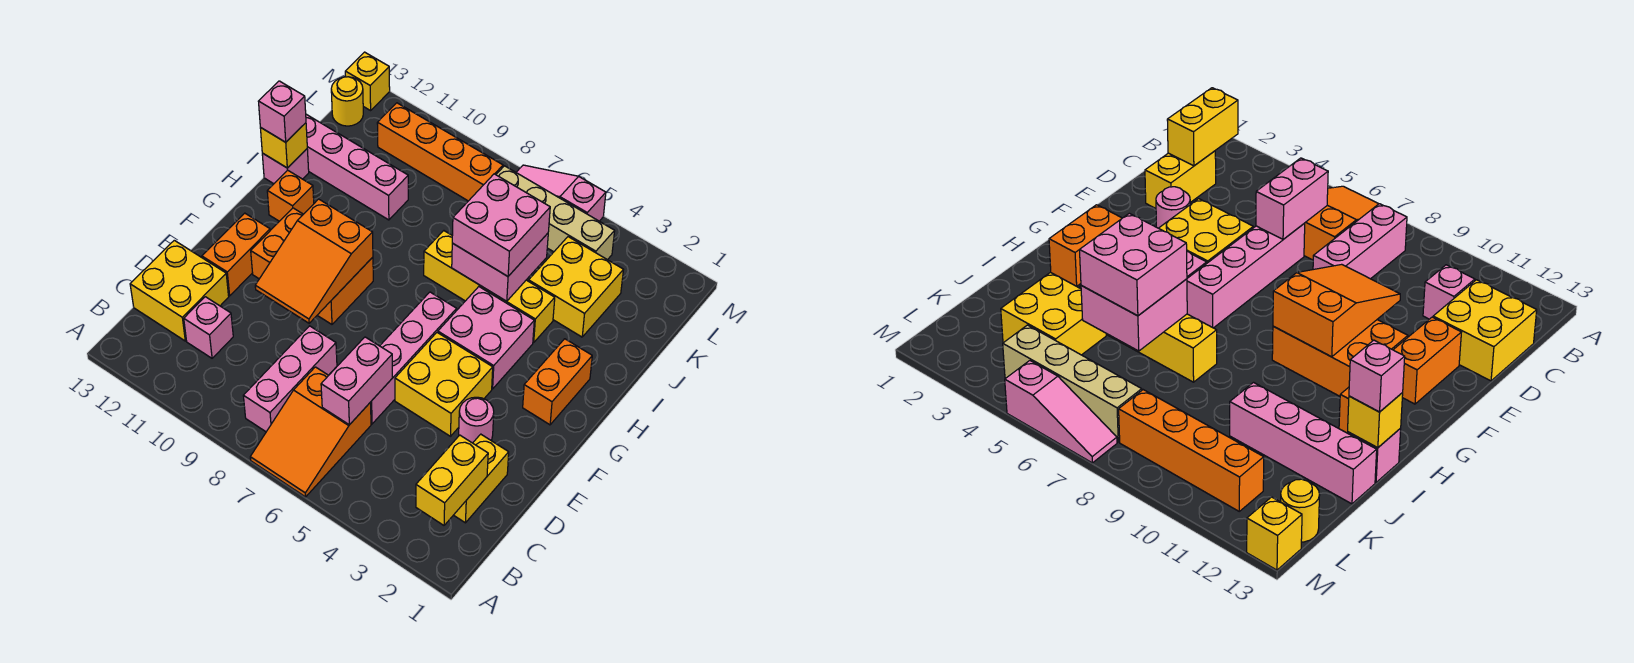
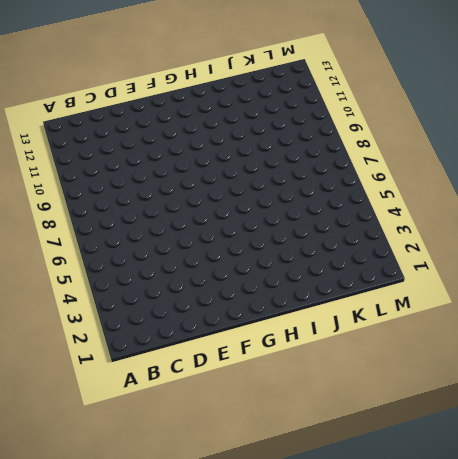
none -> orange slope A6:C7 level 1 top C
none -> pink brick B8:D8 level 1
none -> yellow brick C2:D2 level 1

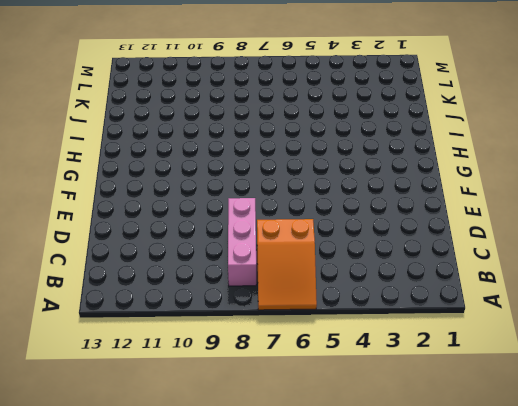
none -> yellow brick C2:D2 level 1
none -> pink brick C11 level 1
none -> yellow brick C12:D13 level 1

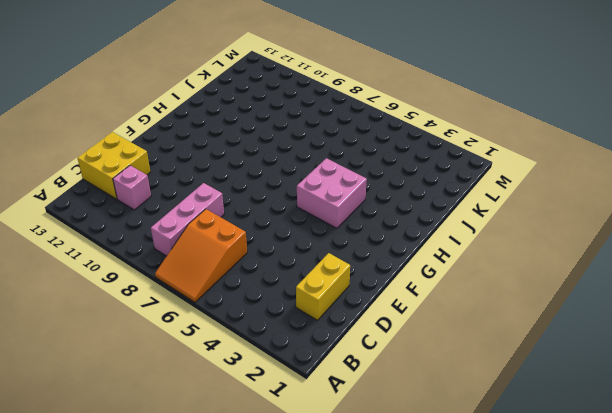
none -> pink brick D6:G6 level 1
none -> pink round brick E3 level 1
none -> yellow brick E4:F5 level 1

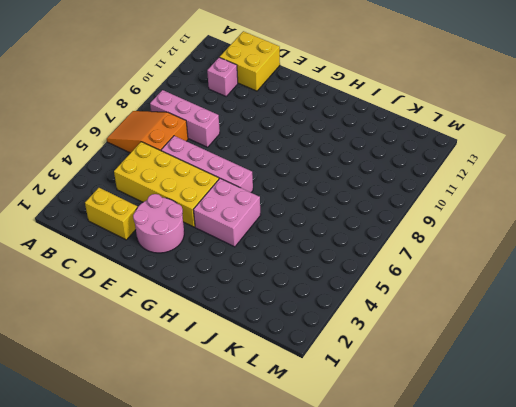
yellow brick C4:F5 level 1 -> yellow brick E4:F5 level 1
pink round brick E2:F3 level 1 -> pink round brick E3 level 1
none -> orange brick E12:F12 level 1
none -> orange brick F9:G11 level 1
none -> orange brick G2:H2 level 1

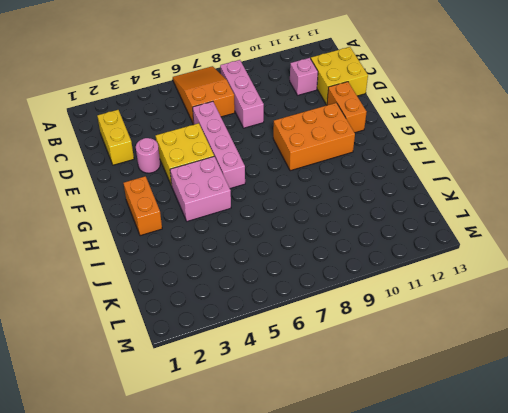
none -> orange brick H12 level 1
none -> yellow brick I4:I7 level 1
none -> pink brick I13 level 1

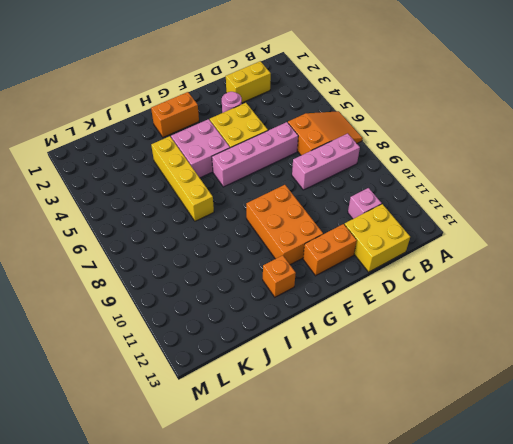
none -> pink brick I13 level 1
none -> yellow brick J3:K4 level 1
none -> pink brick J10:J13 level 1

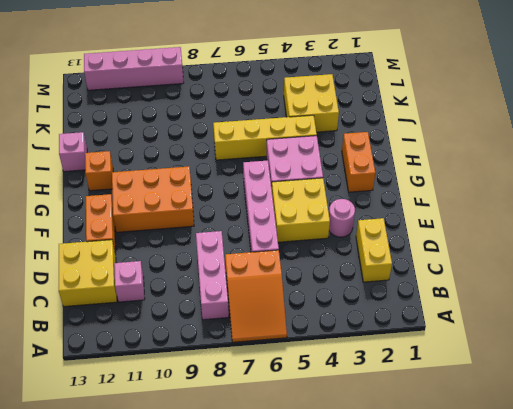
pink brick M9:M12 level 1 -> pink brick J10:J13 level 1
none -> tan brick L4:L7 level 1
none -> orange brick L8:L11 level 1
none -> yellow round brick L13 level 1

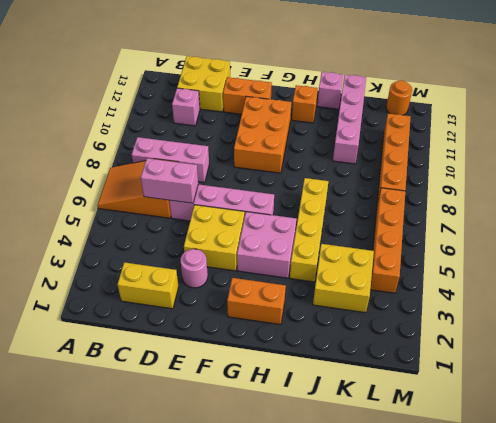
orange brick L4:L7 level 1 -> tan brick L4:L7 level 1
orange round brick L13 level 1 -> yellow round brick L13 level 1
none -> pink slope M5:M7 level 1 top 5
none -> yellow brick M13 level 1
none -> yellow brick B2:C2 level 2

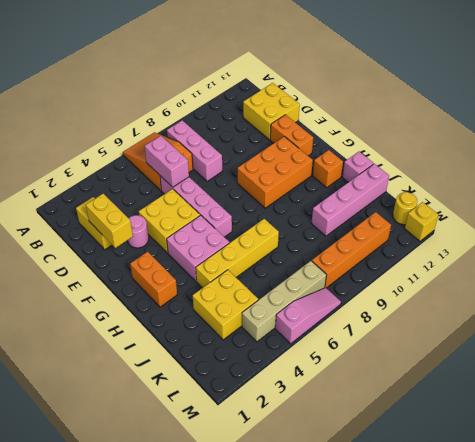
yellow brick D2:E2 level 2 -> yellow brick B2:C2 level 2
none -> pink brick C11 level 1
none -> orange slope E9:G10 level 2 top G
none -> pink brick I5:J6 level 2

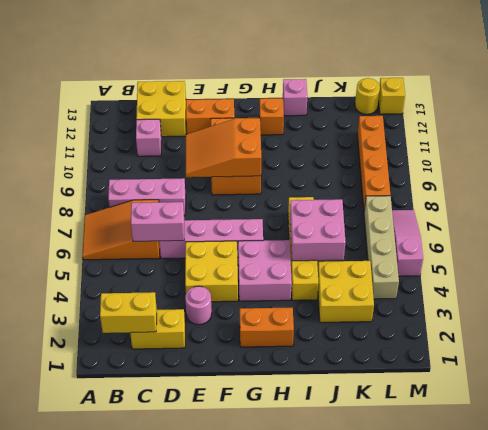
none -> pink brick J10:J13 level 1
none -> yellow brick I13 level 2
none -> pink brick I5:J6 level 3

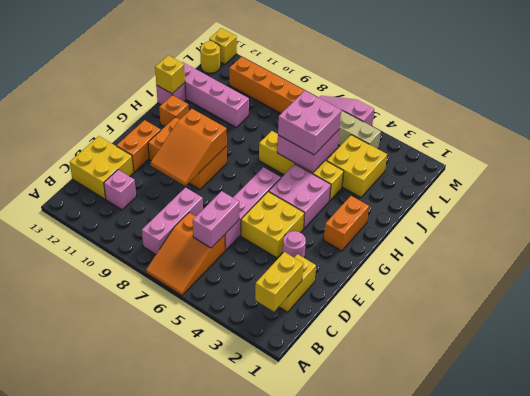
none -> pink brick I13 level 3

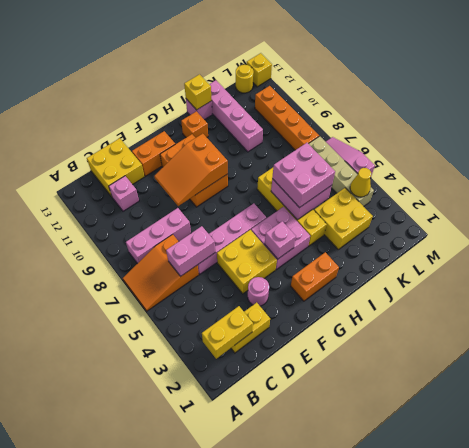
pink brick G4 level 2 -> pink brick I13 level 3
yellow cone L4 level 2 -> none

